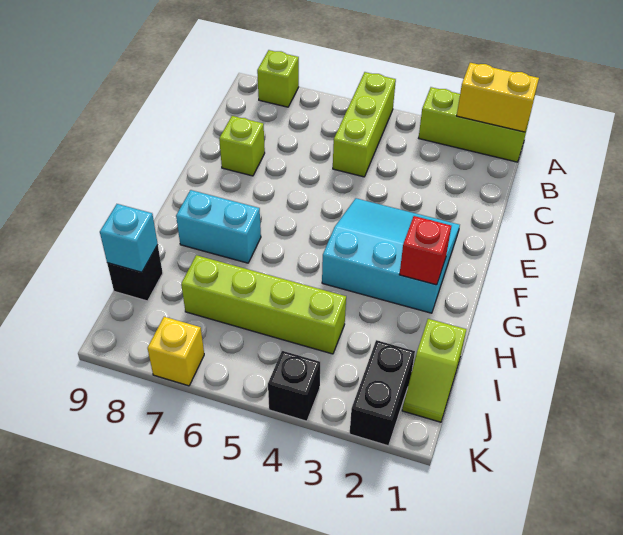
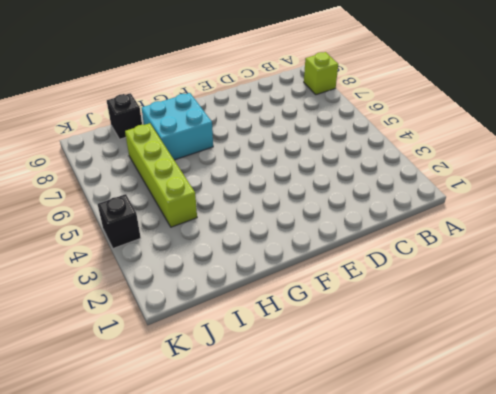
cyan brick G7:H8 level 1 -> cyan brick G7:G8 level 1
none -> lime brick A1:A3 level 1
none -> lime brick A5:C5 level 1
none -> lime brick D8 level 1

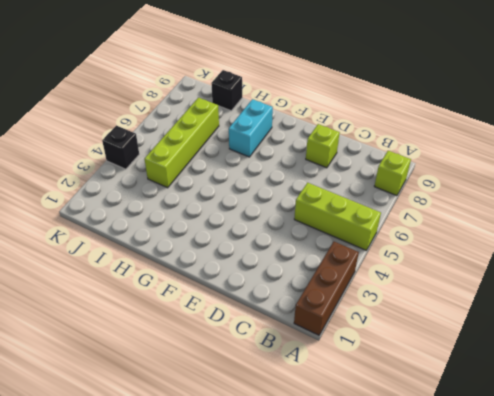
brown brick A1:A3 level 1 -> lime brick A1:A3 level 1
none -> cyan slope E2:G4 level 1 top G
none -> lime slope I1:J1 level 1 top I
none -> black brick J2:K2 level 1

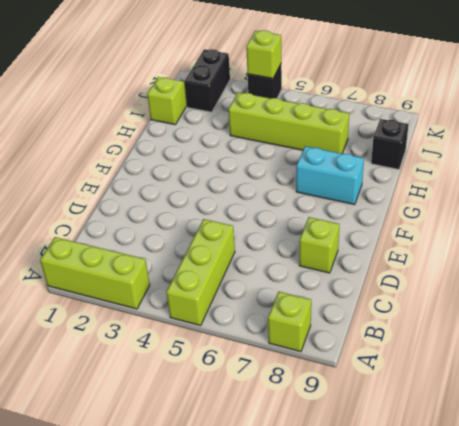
lime brick K4 level 2 -> none
none -> cyan slope E2:G4 level 1 top G
none -> yellow brick K7 level 1
none -> yellow brick A1:A2 level 2

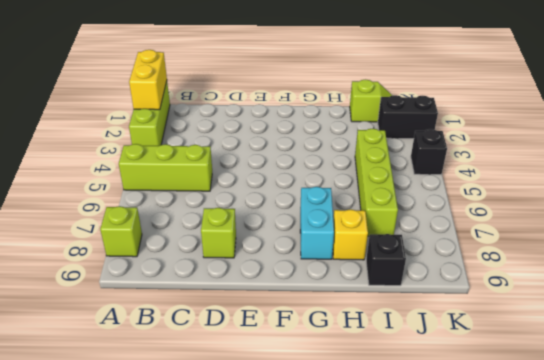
yellow brick H8 level 1 -> yellow brick K7 level 1
none -> cyan slope E2:G4 level 1 top G
none -> red brick G2 level 2
none -> cyan brick I9 level 2

